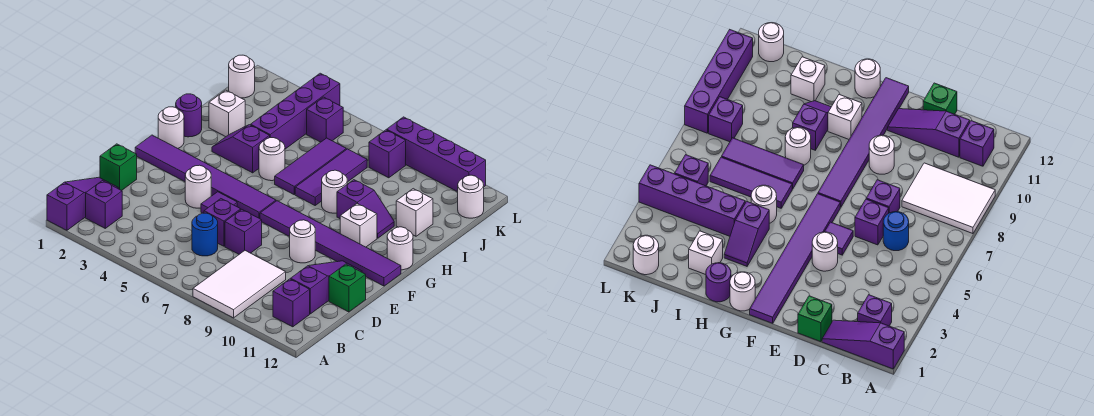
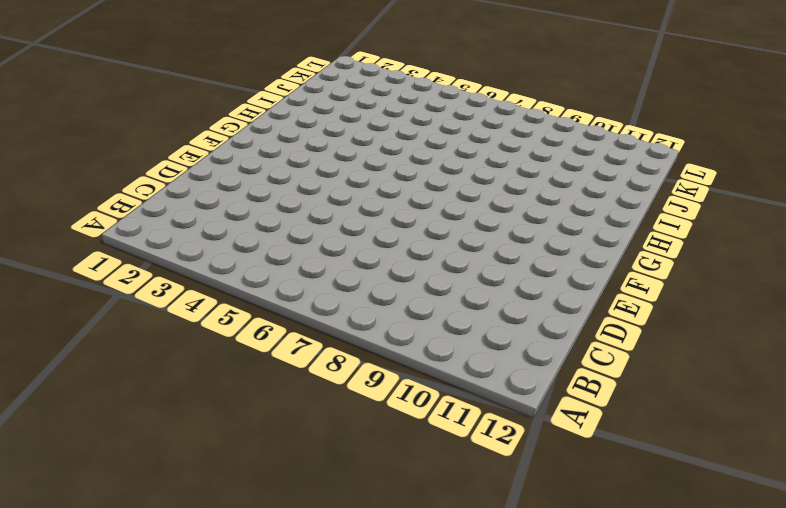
none -> purple slope A1:C1 level 1 top A
none -> white tile A8:C9 level 1
none -> purple brick B2 level 1
none -> purple brick B11 level 1

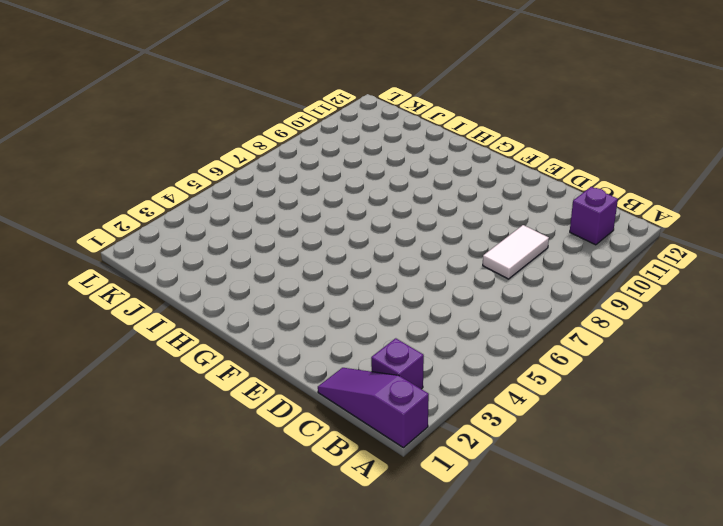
white tile C8:C9 level 1 -> white tile A8:C9 level 1
none -> blue round brick C6 level 1
none -> purple slope C11:E11 level 1 top C
none -> green brick D1 level 1
none -> purple brick D6 level 1

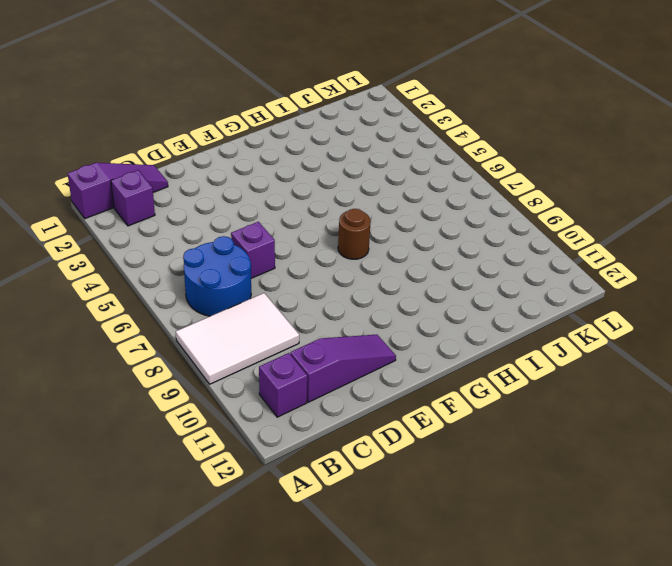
blue round brick B6:C7 level 1 -> blue round brick C6 level 1
brown round brick G7 level 1 -> none
none -> green brick D1 level 1
none -> purple brick D7 level 1
none -> green brick D12 level 1
none -> white round brick E4 level 1

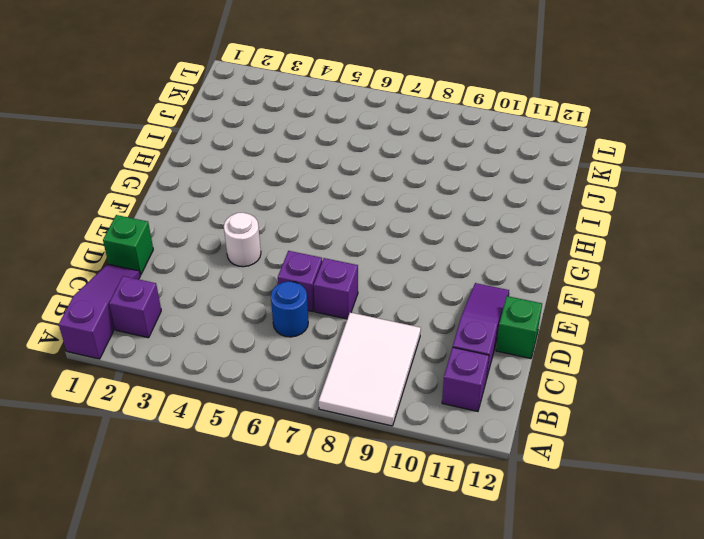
none -> purple tile E5 level 1
none -> white round brick E9 level 1
none -> purple tile F1:F6 level 1
none -> purple tile F7:F12 level 1

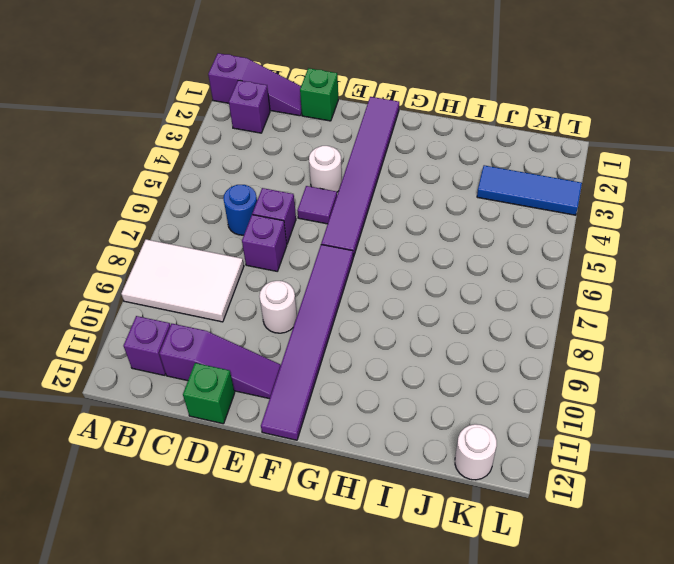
blue tile J3:L3 level 1 -> none
none -> white round brick G1 level 1
none -> white brick G10 level 1
none -> white round brick G12 level 1
none -> purple round brick H1 level 1

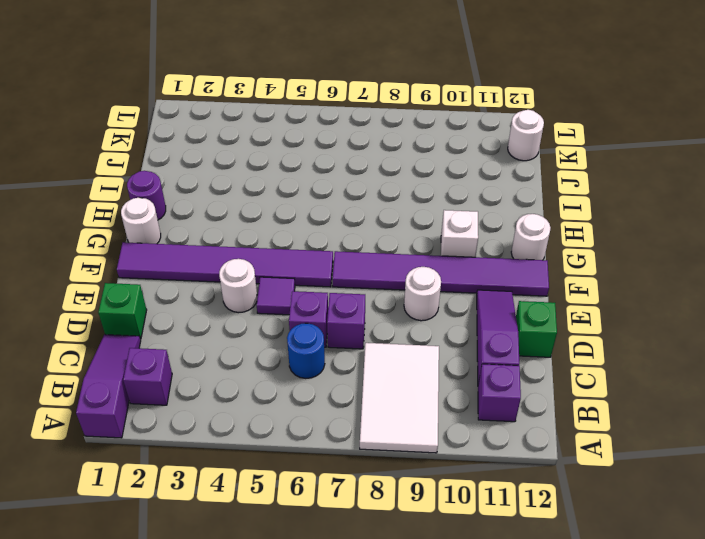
none -> purple slope H3:H4 level 1 top 4
none -> white round brick H5 level 1
none -> purple tile H6:J6 level 1
none -> purple tile H7:J7 level 1

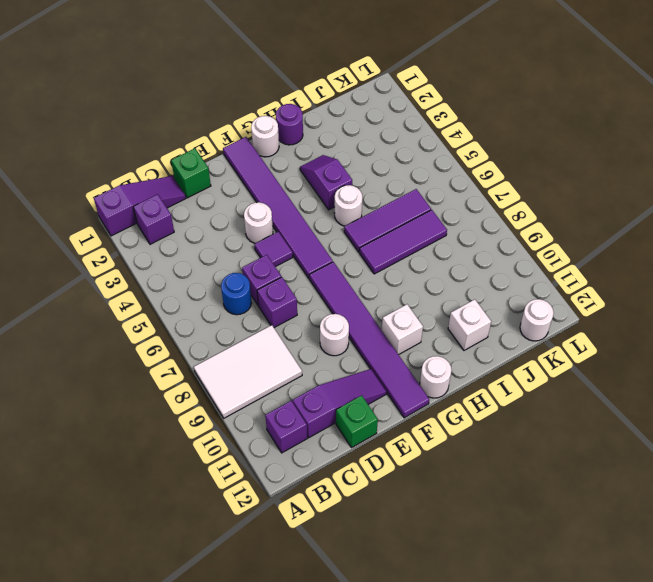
none -> white round brick H8 level 1
none -> purple slope H9:H10 level 1 top 9
none -> white brick I2 level 1
none -> purple brick I4:L4 level 1

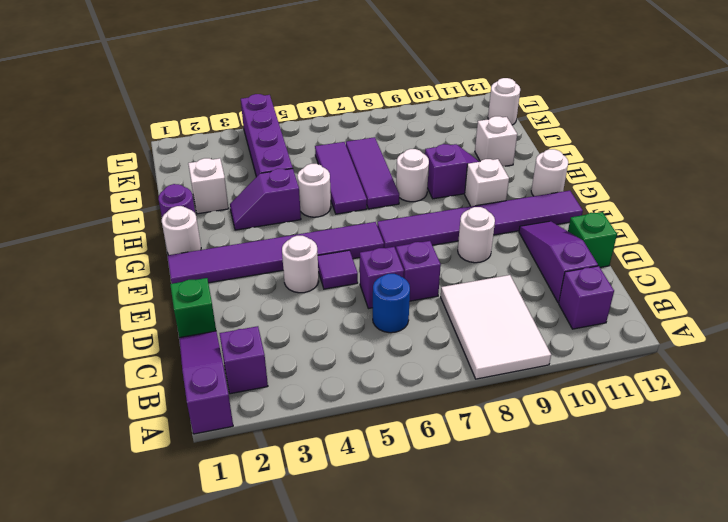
none -> white round brick K1 level 1
none -> purple brick K5 level 1
none -> purple brick K8 level 1
none -> purple brick L8:L11 level 1

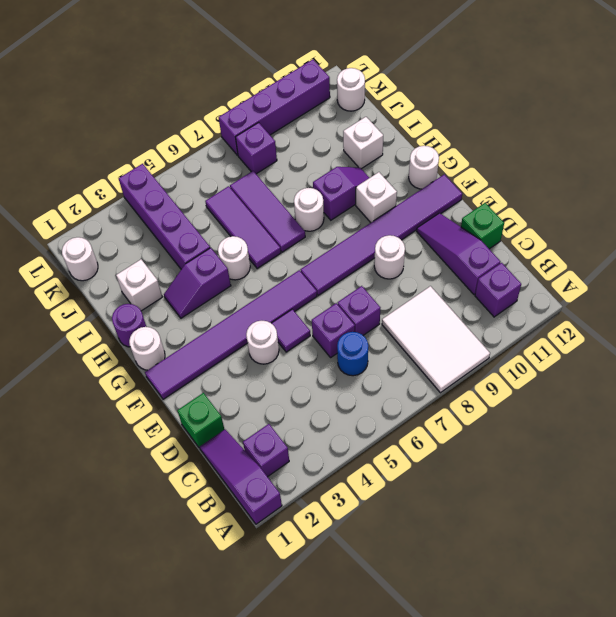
none -> purple brick K5 level 1

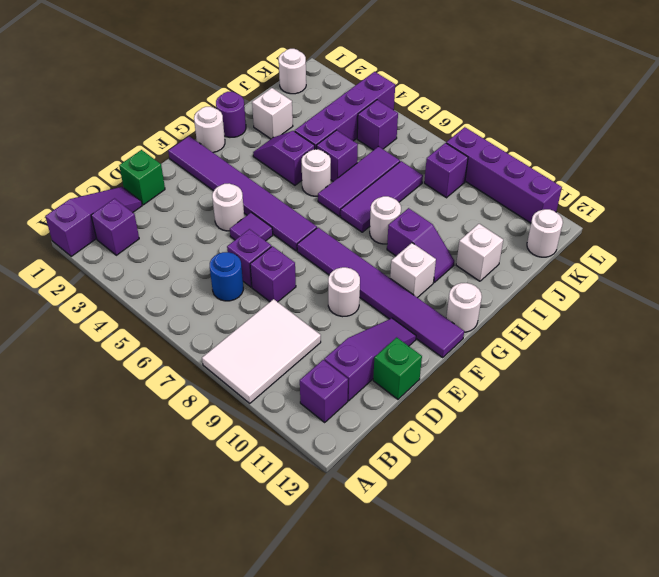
purple brick I5 level 1 -> none

